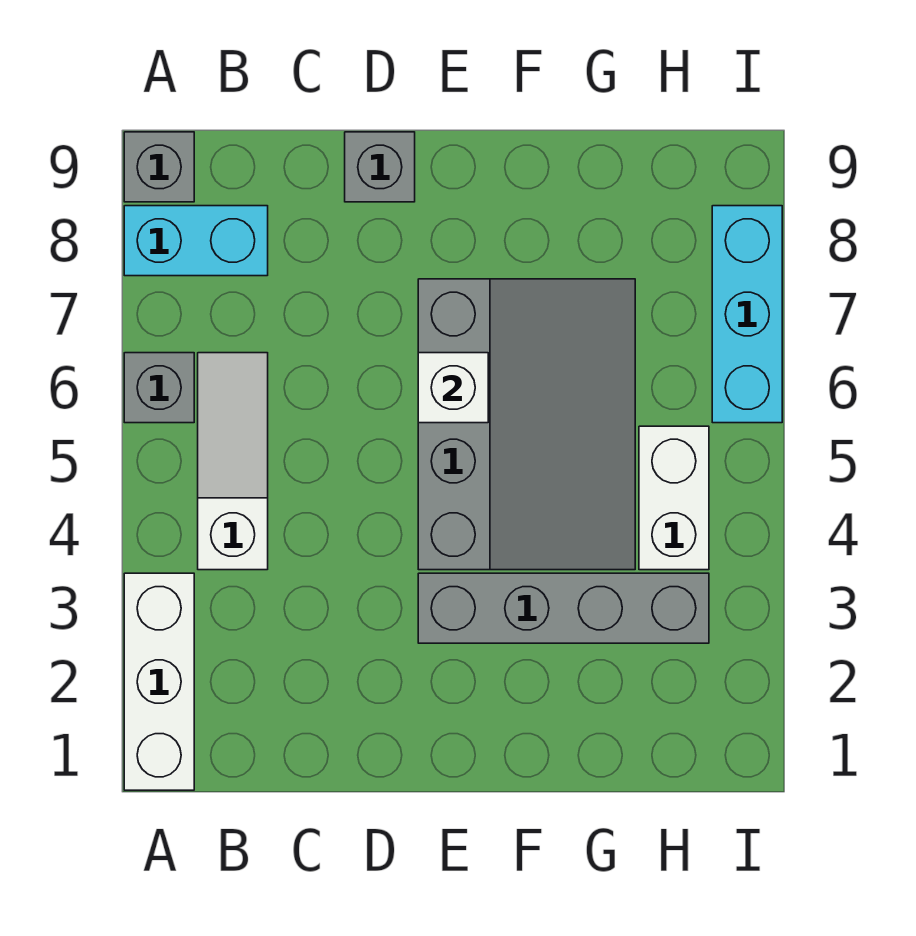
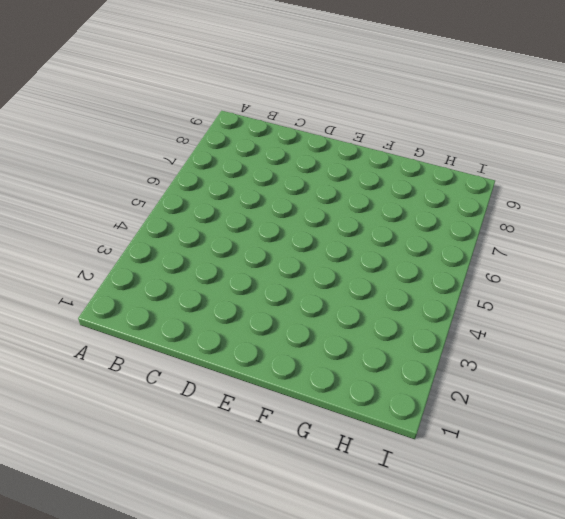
none -> white brick A1:A3 level 1
none -> grey brick A6 level 1

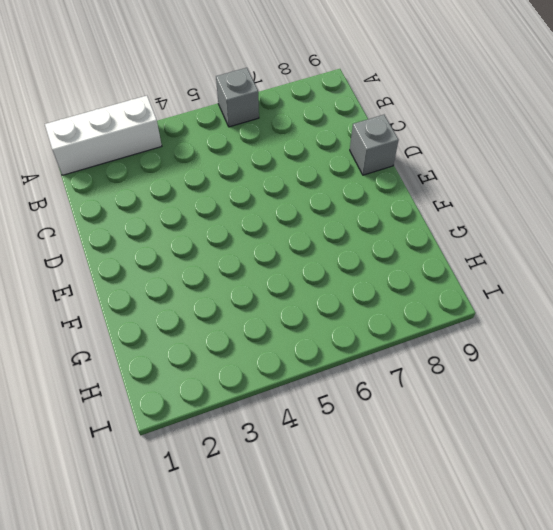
none -> cyan brick A8:B8 level 1
none -> grey brick A9 level 1

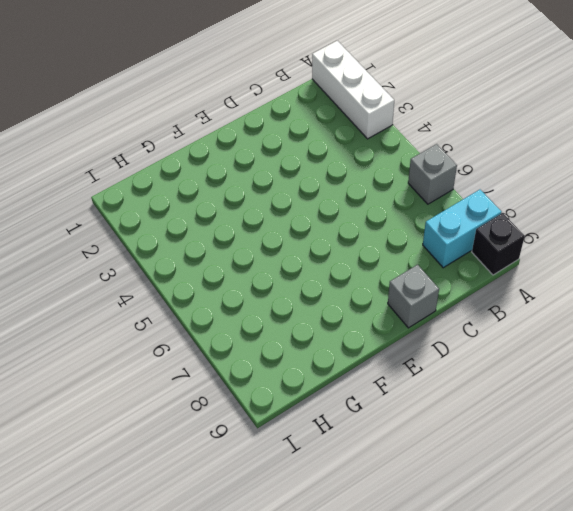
black brick A9 level 1 -> grey brick A9 level 1
none -> white slope B4:B6 level 1 top 4
none -> grey brick E3:H3 level 1

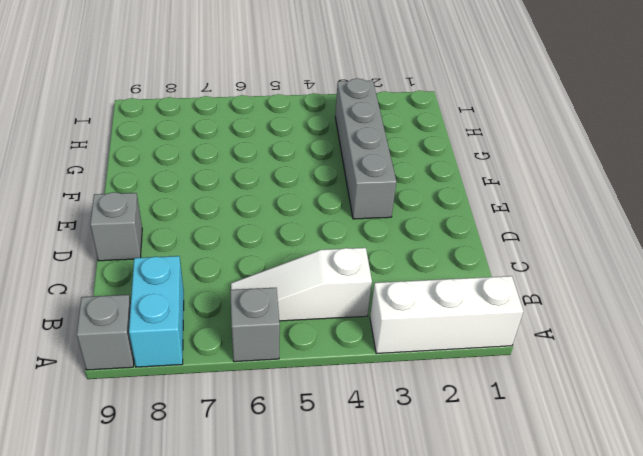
none -> grey slope E4:G7 level 1 top E
none -> white brick H4:H5 level 1

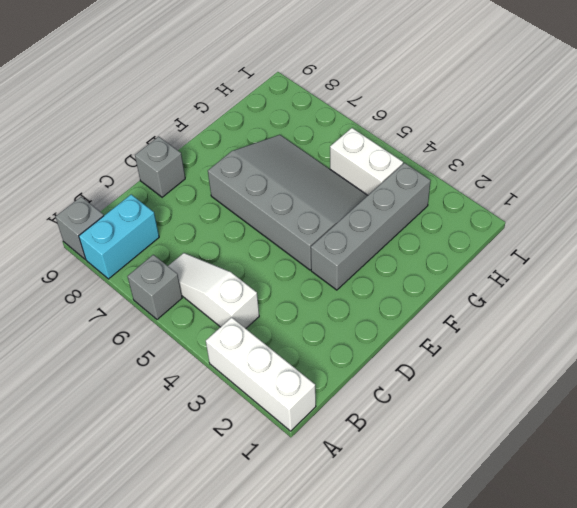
none -> cyan brick I6:I8 level 1
none -> white brick E6 level 2

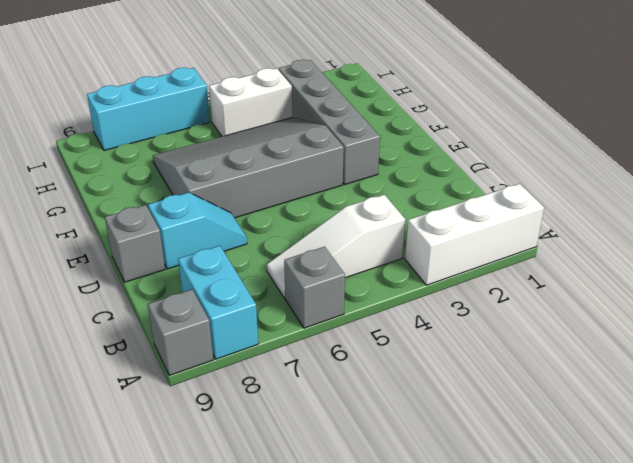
cyan slope D7:D8 level 1 top 8 -> none
none -> white brick E6 level 2

